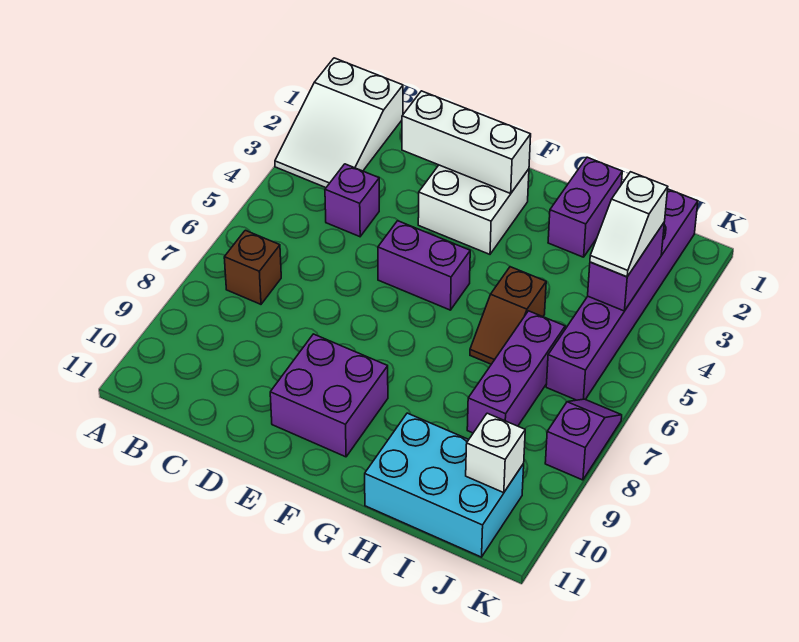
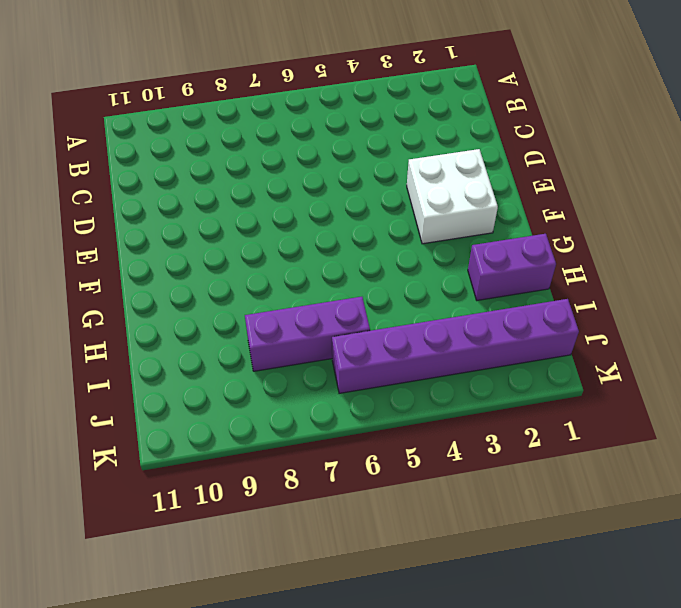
none -> white slope A1:B3 level 1 top 1
none -> brown brick B7 level 1
none -> purple brick C4 level 1

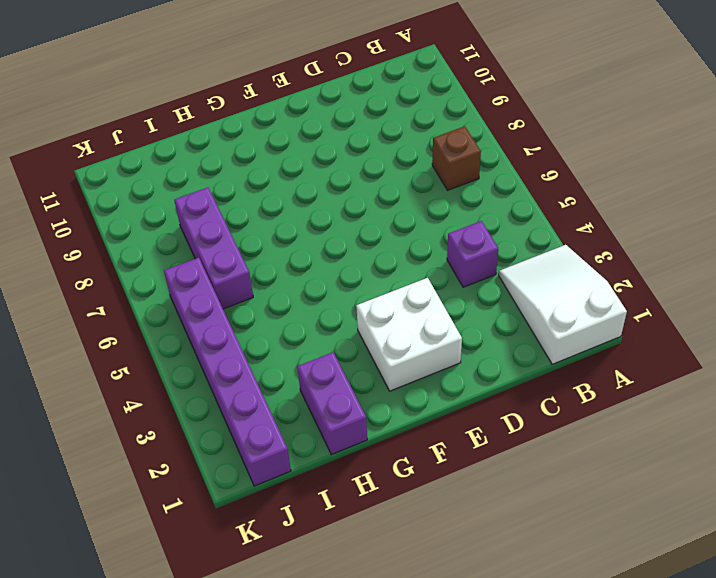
none -> purple brick E5:F5 level 1
none -> purple brick E9:F10 level 1
none -> brown slope H5:H6 level 1 top 5

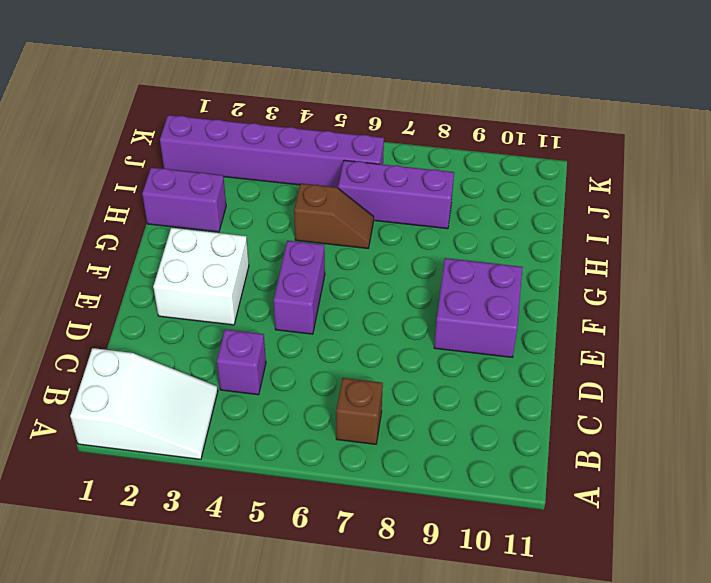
none -> cyan brick H10:J11 level 1
none -> purple slope K7:K8 level 1 top 8
none -> white brick D2:F2 level 2

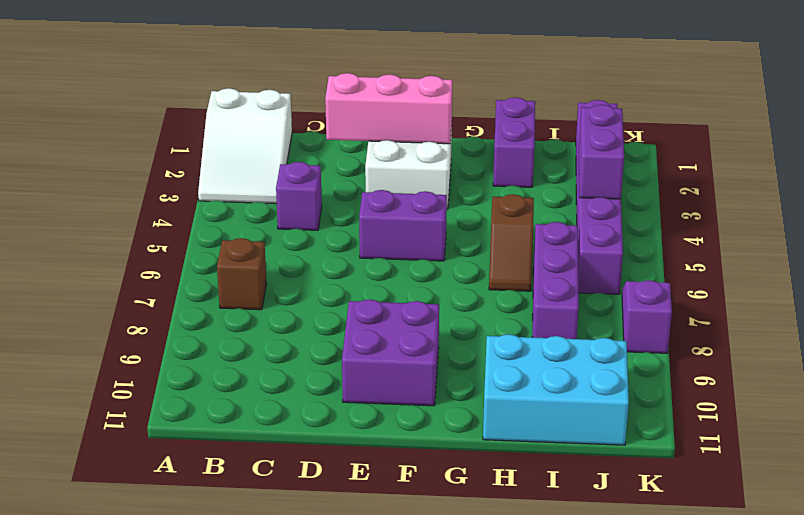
pink brick D2:F2 level 2 -> white brick D2:F2 level 2
none -> white brick J10 level 2
none -> white slope J3:J4 level 3 top 3

